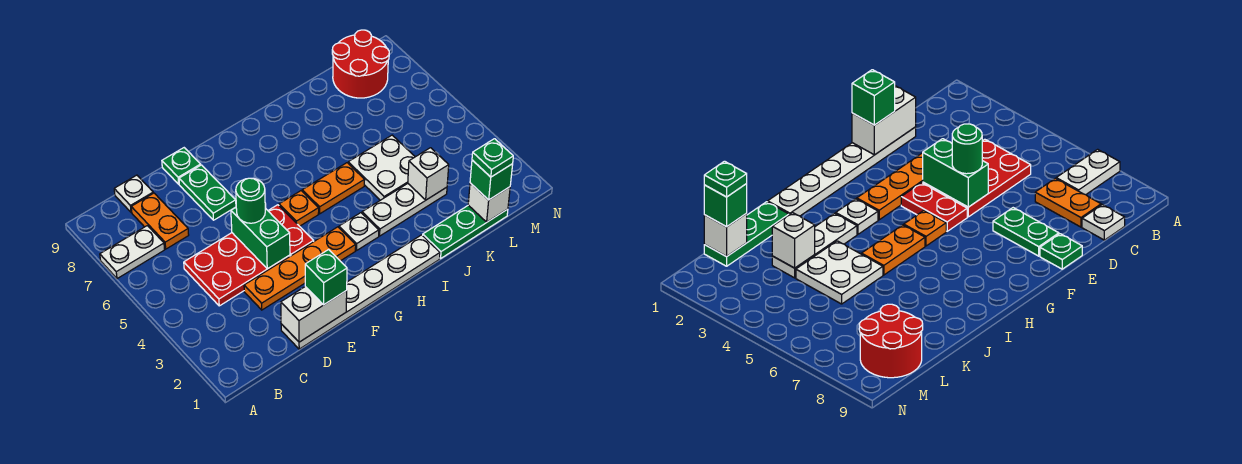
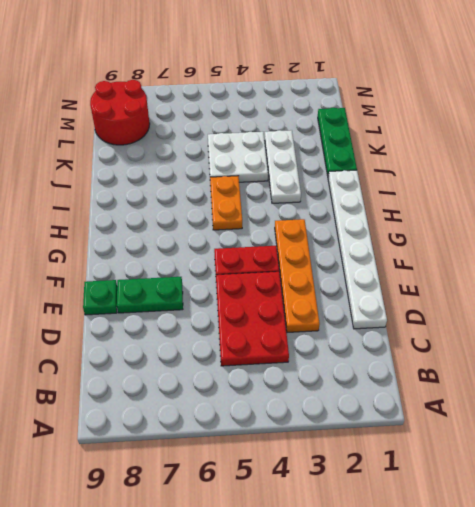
none -> white plate A7:B7 level 1
none -> orange plate C7:C8 level 1
none -> white plate C9 level 1

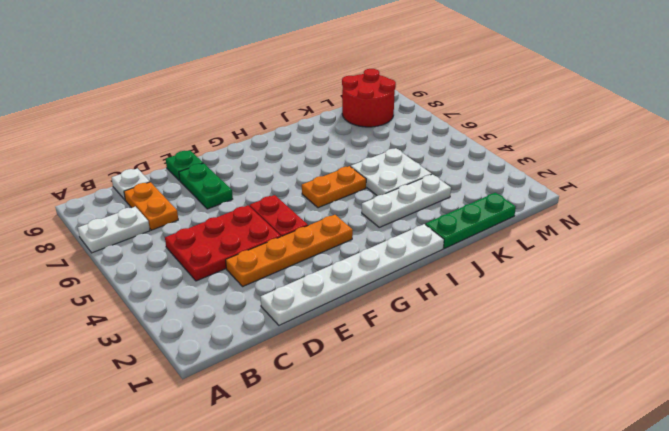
none -> orange plate G5 level 1
none -> white plate H3 level 1
none -> white brick D1:E1 level 2

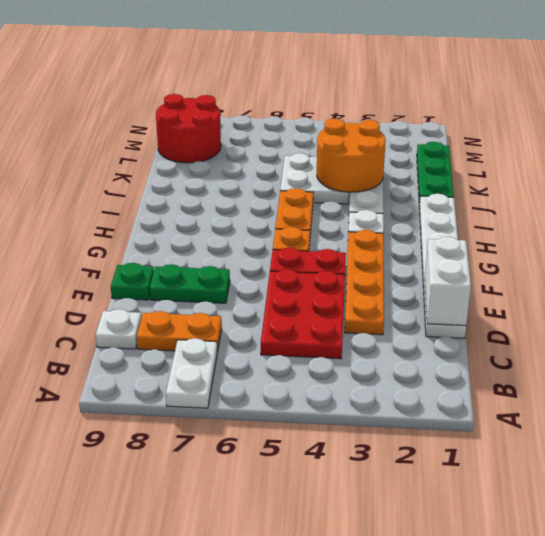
orange round brick J3:K4 level 2 -> white brick K3 level 2
none -> green brick E4:E5 level 2
none -> white brick L1 level 2
none -> green brick E1 level 3

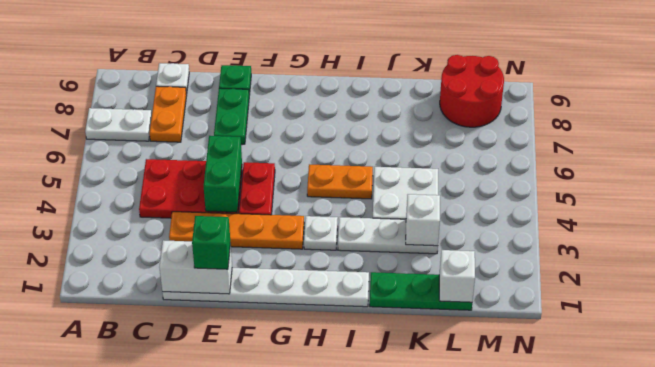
none -> orange plate G5 level 1
none -> green round brick E5 level 3
none -> green brick L1 level 3

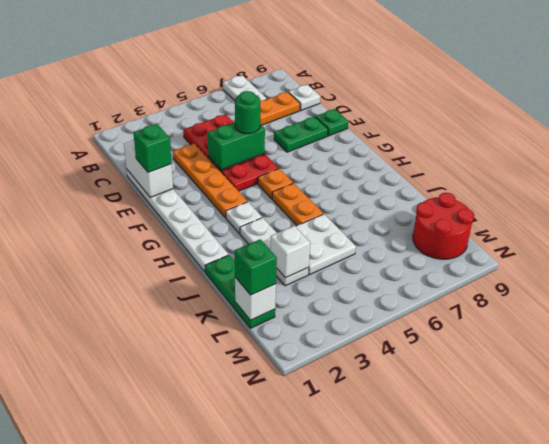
none -> green plate L1 level 4

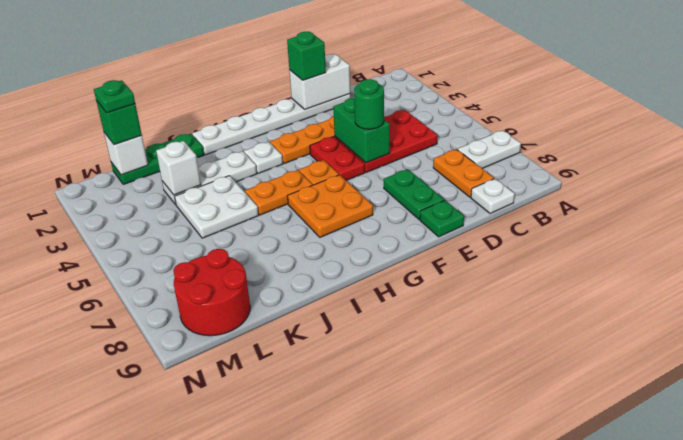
orange plate G6:H7 level 1 -> none

